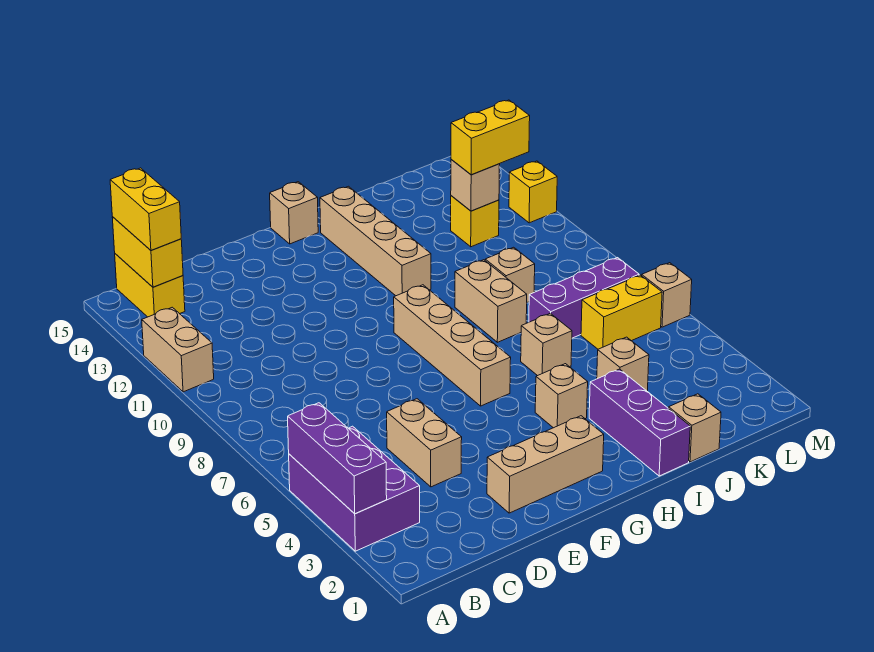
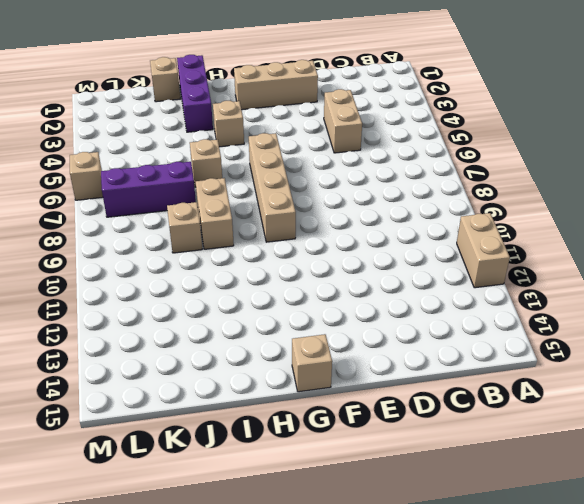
none -> purple brick A3:B5 level 1
none -> yellow brick B14:B15 level 1
none -> tan brick H11:H14 level 1

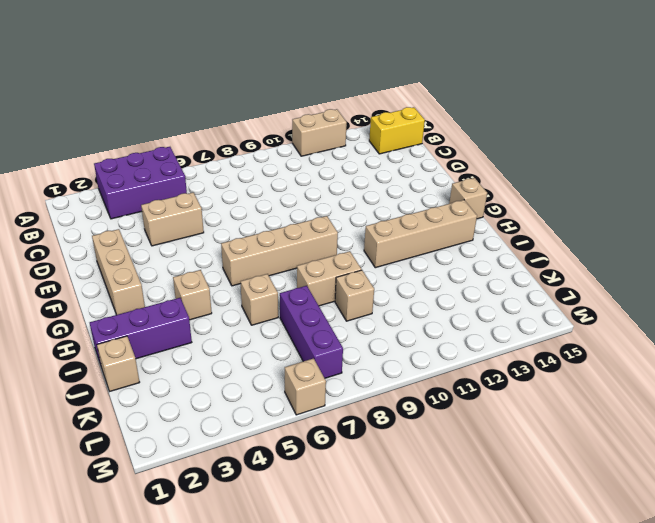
none -> tan brick J4 level 1
none -> yellow brick K6:L6 level 1
none -> yellow brick K12 level 1

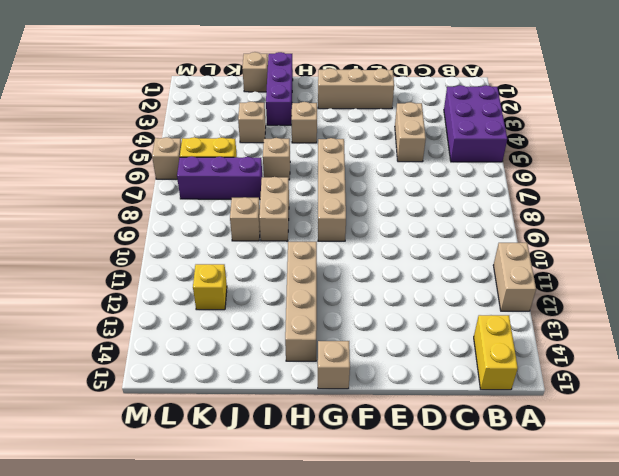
none -> yellow brick M12 level 1
none -> purple brick A3:A5 level 2
none -> yellow brick B14:B15 level 2

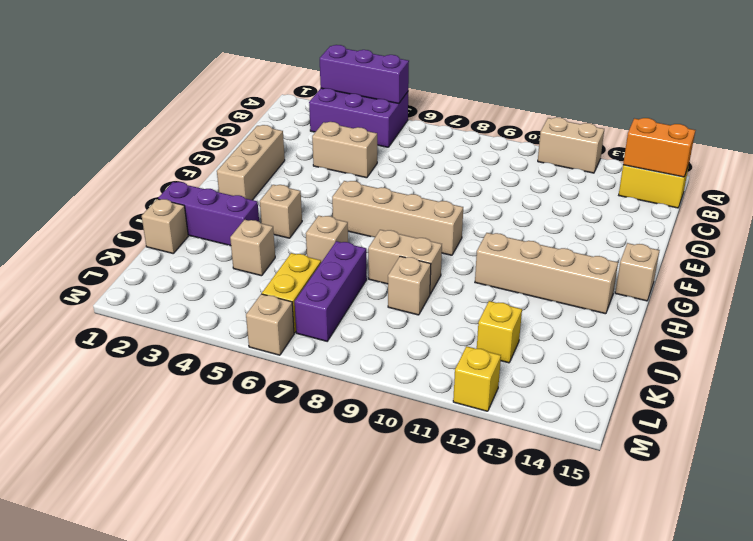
orange brick B14:B15 level 2 -> yellow brick B14:B15 level 2
none -> tan brick K12 level 2
none -> yellow brick B14:B15 level 3
none -> yellow brick K12:L12 level 3

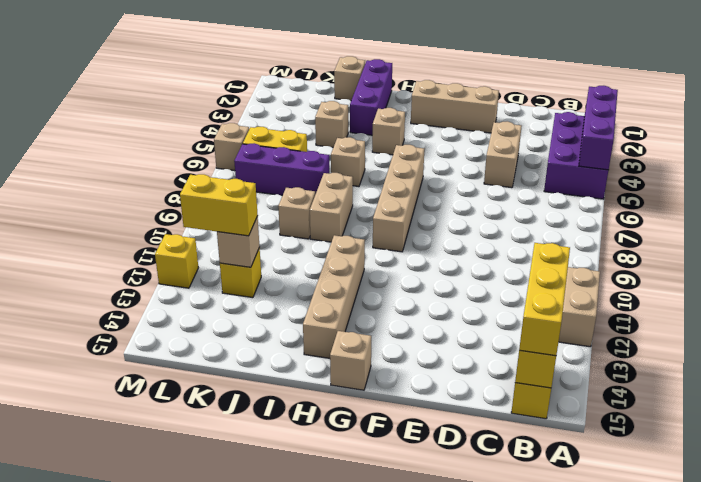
yellow brick B13:B15 level 3 -> yellow brick B14:B15 level 3

